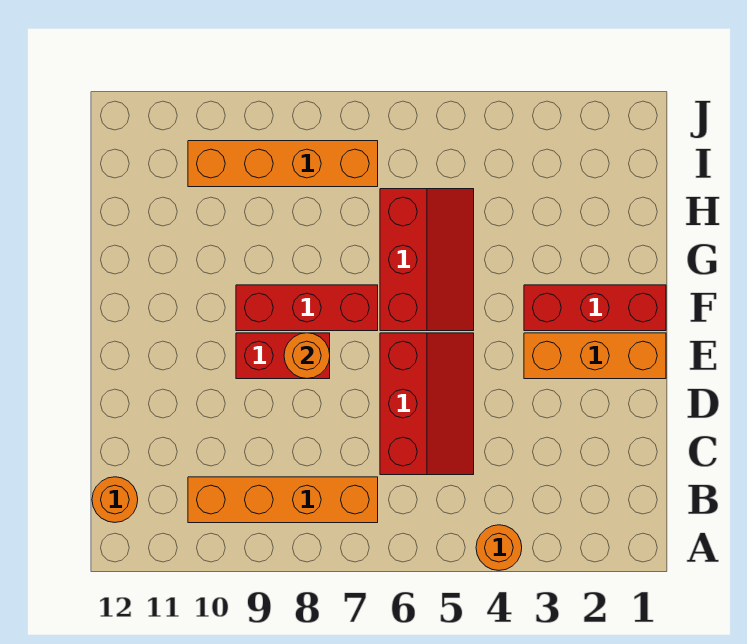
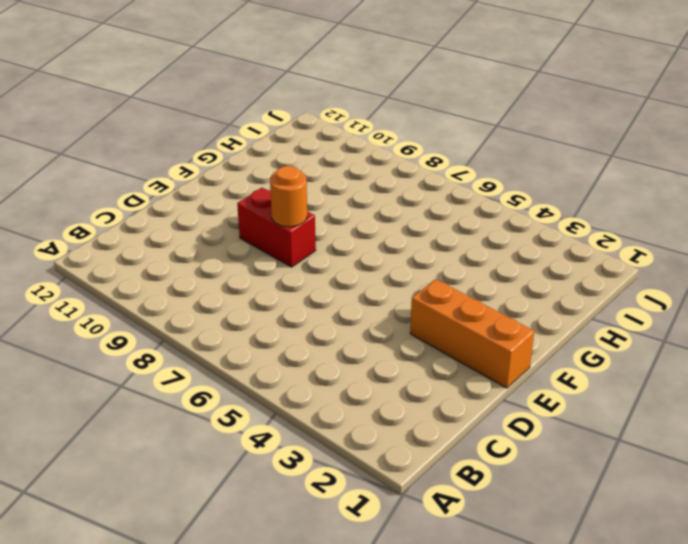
none -> orange round brick A4 level 1
none -> orange brick B7:B10 level 1

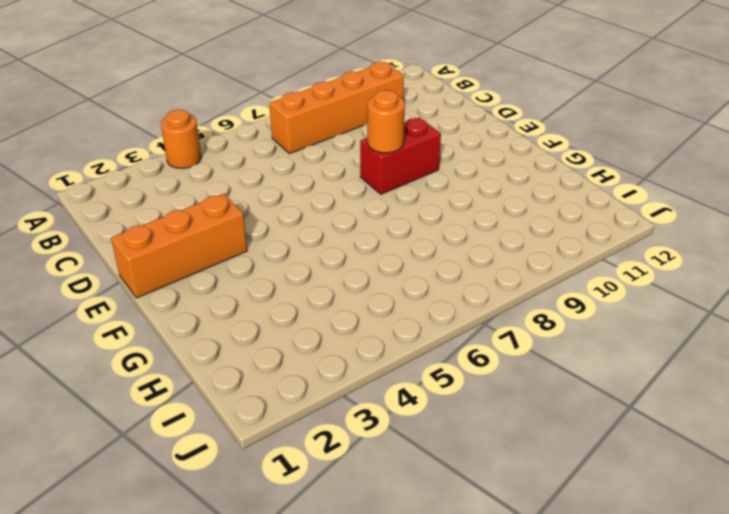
none -> orange round brick B12 level 1
none -> red slope C5:E6 level 1 top 6

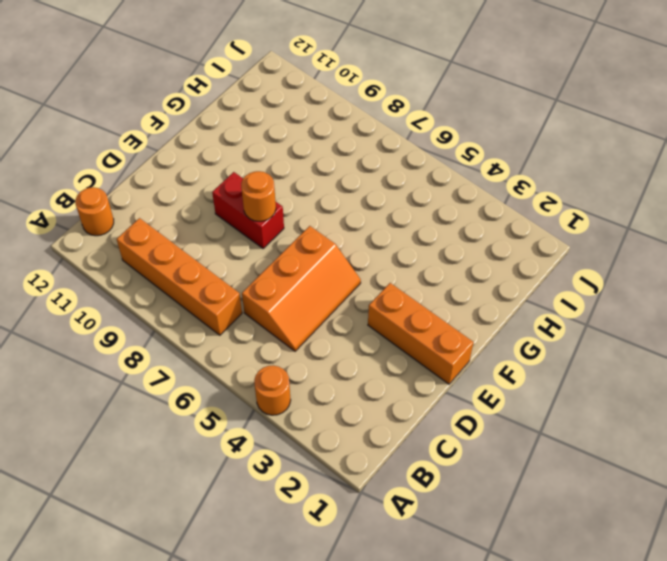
orange slope C5:E6 level 1 top 6 -> red slope C5:E6 level 1 top 6
none -> red brick F1:F3 level 1
none -> red slope F5:H6 level 1 top 6

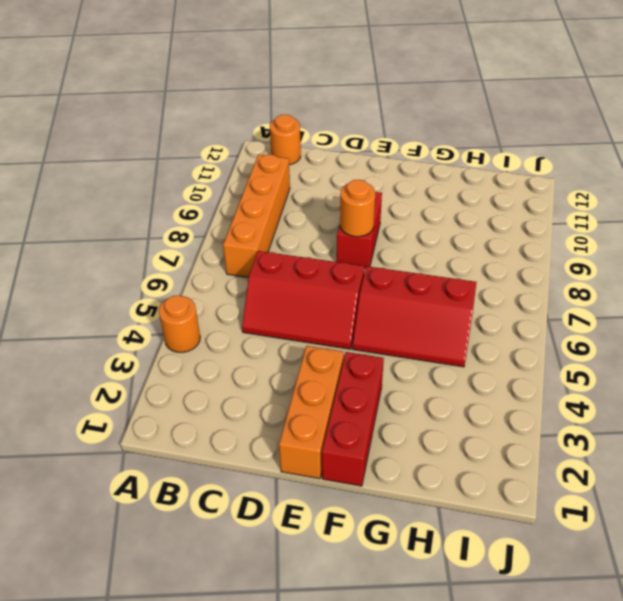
none -> red brick F7:F9 level 1
none -> orange brick I7:I10 level 1

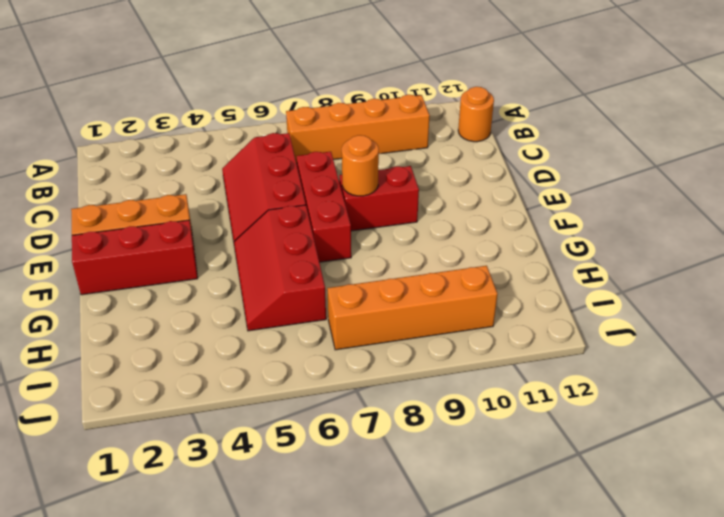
red brick D7:F7 level 1 -> red brick F7:F9 level 1
none -> orange round brick A4 level 1

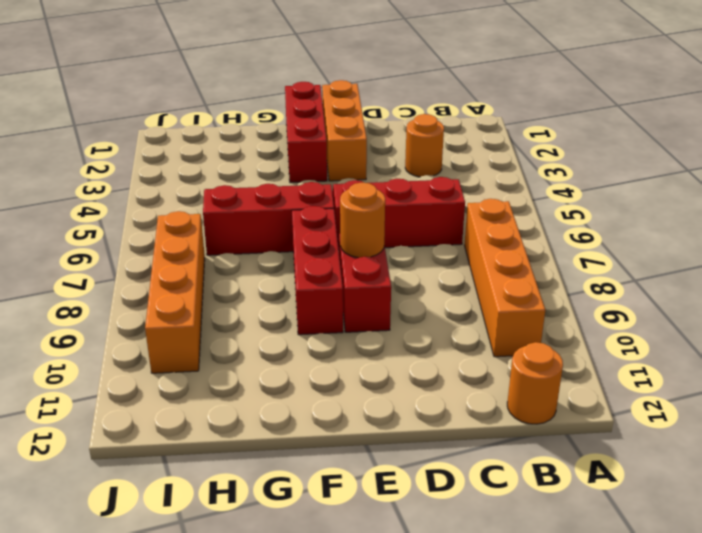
orange round brick C3 level 1 -> orange round brick A4 level 1

